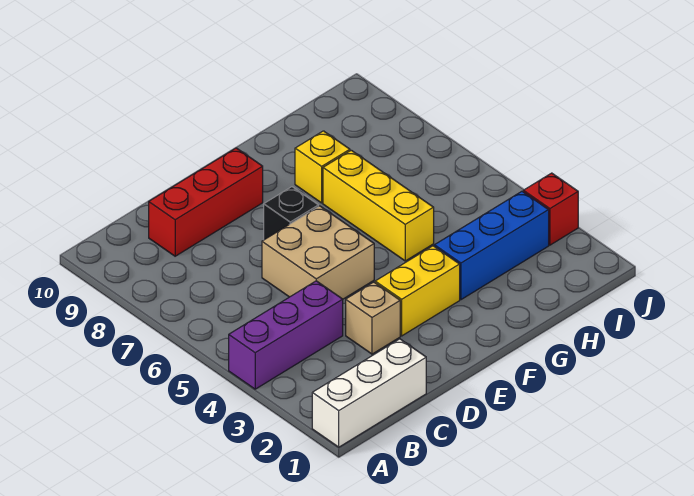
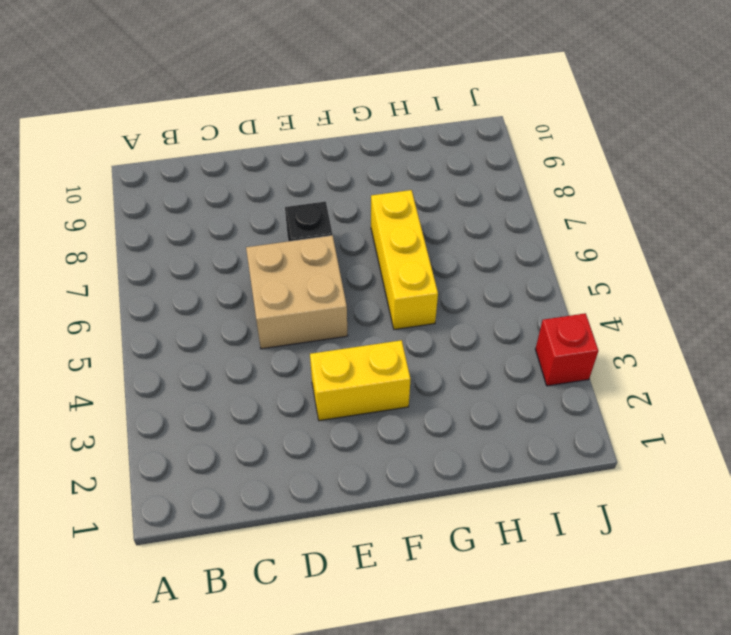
none -> white brick A1:C1 level 1
none -> purple brick A4:C4 level 1

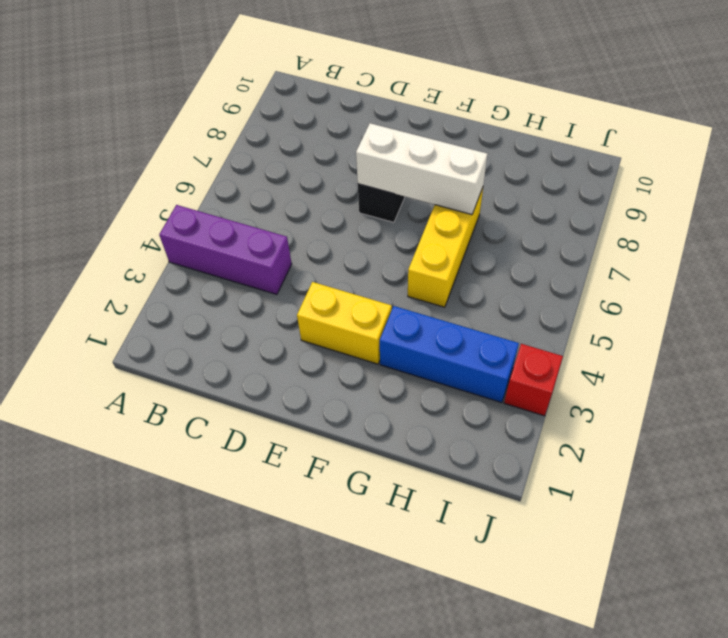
white brick E7:G7 level 2 -> white brick A1:C1 level 1
none -> red brick C9:E9 level 1
none -> tan brick D3 level 1

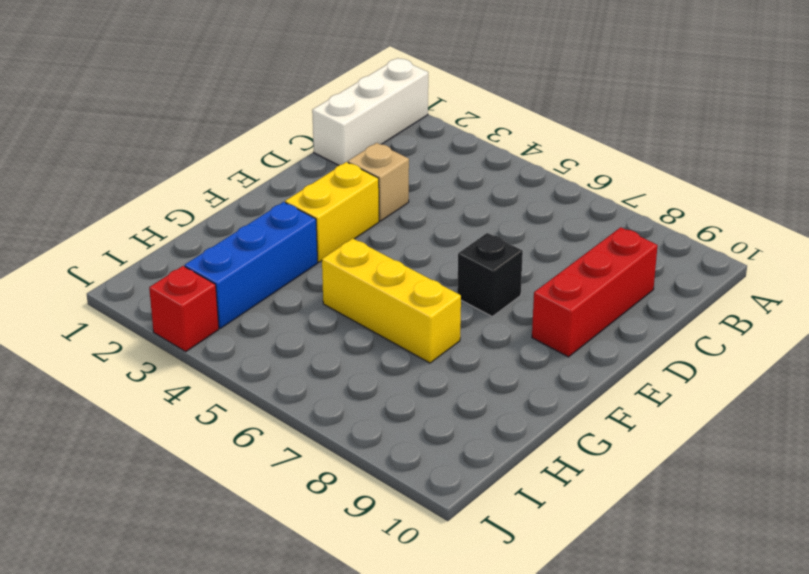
none -> purple brick A4:C4 level 1
none -> tan brick D5:E6 level 1

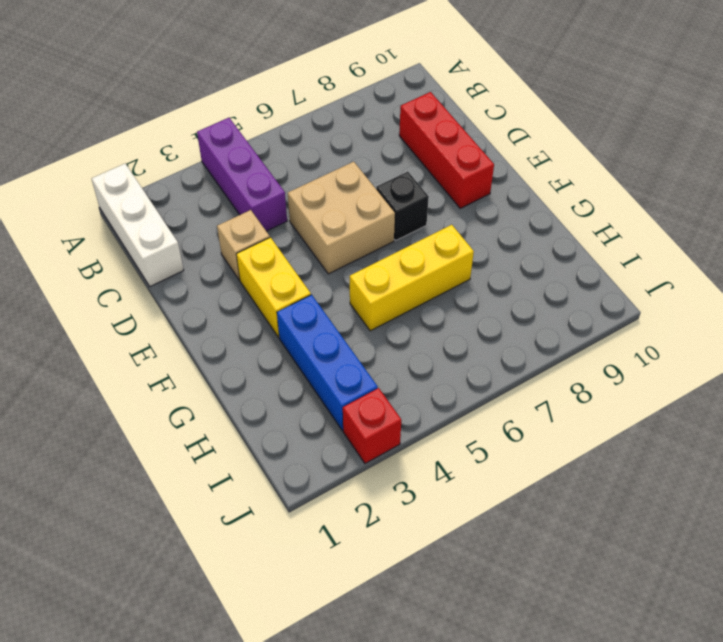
none -> yellow brick G8 level 1

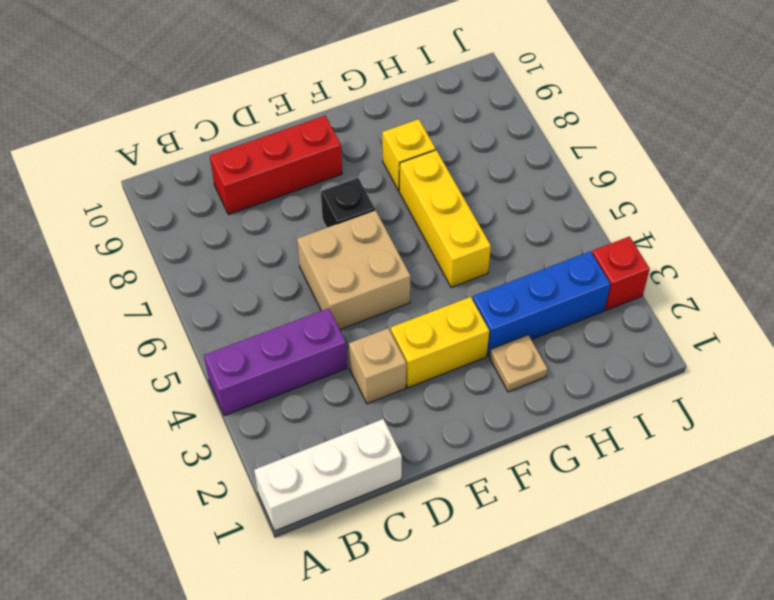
tan plate G2 level 1 -> none

